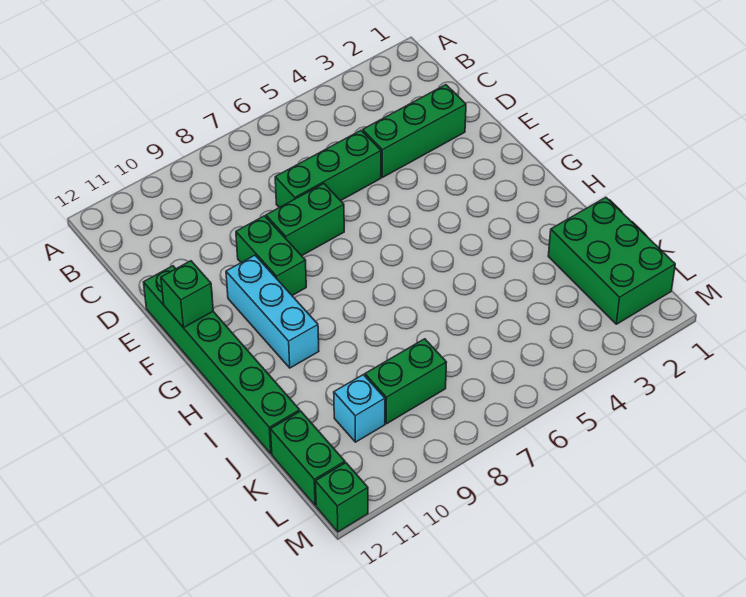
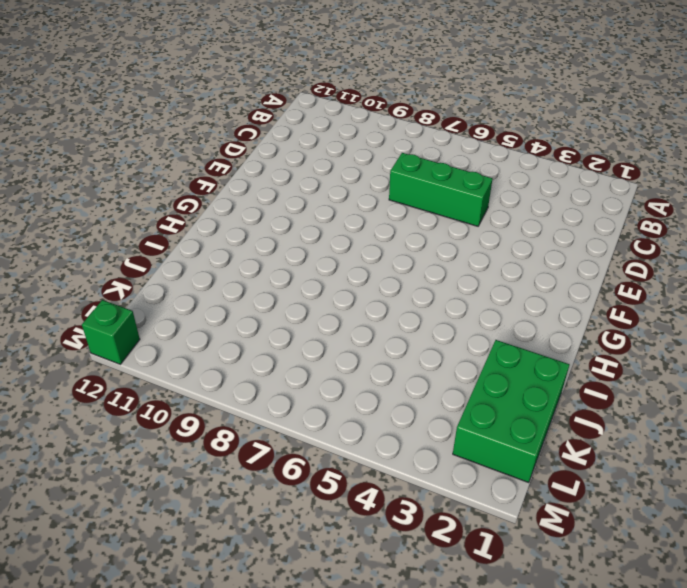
none -> green brick D2:D4 level 1
none -> green brick E7:E8 level 1
none -> green brick E9:F9 level 1

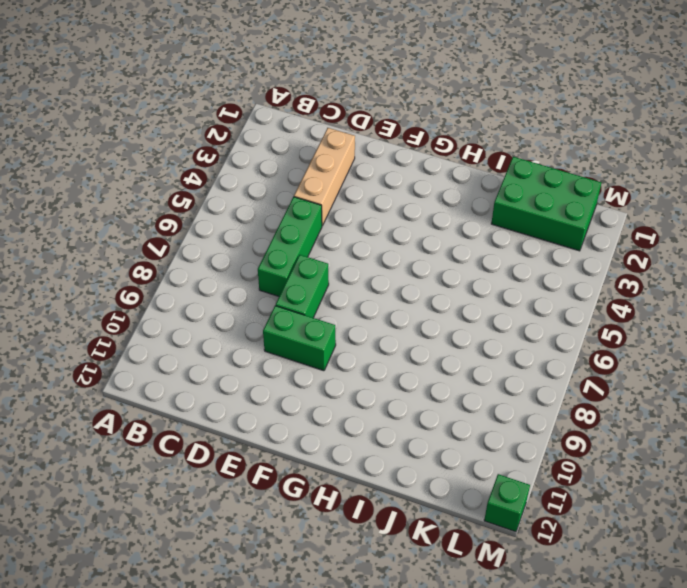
tan brick D2:D4 level 1 -> green brick D2:D4 level 1
none -> green brick E12:J12 level 1
none -> cyan brick F10:H10 level 1
none -> green brick K8:K9 level 1

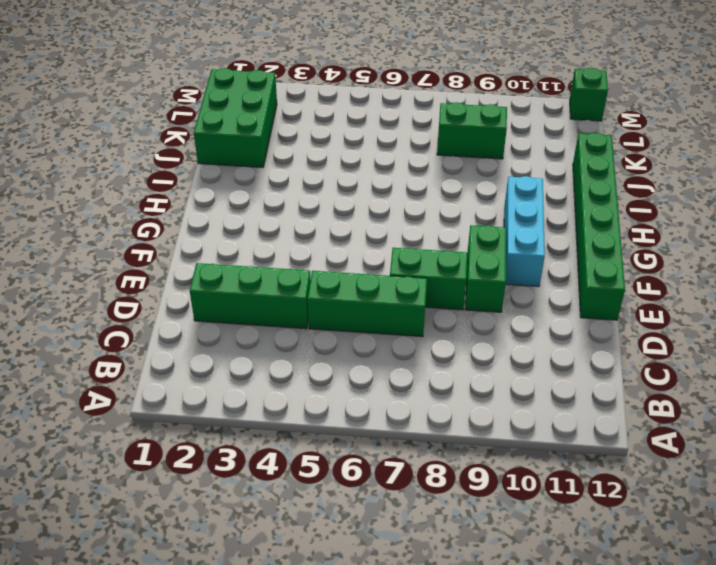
none -> cyan brick K10 level 1
none -> green brick K12:L12 level 1
none -> green brick F12 level 2

